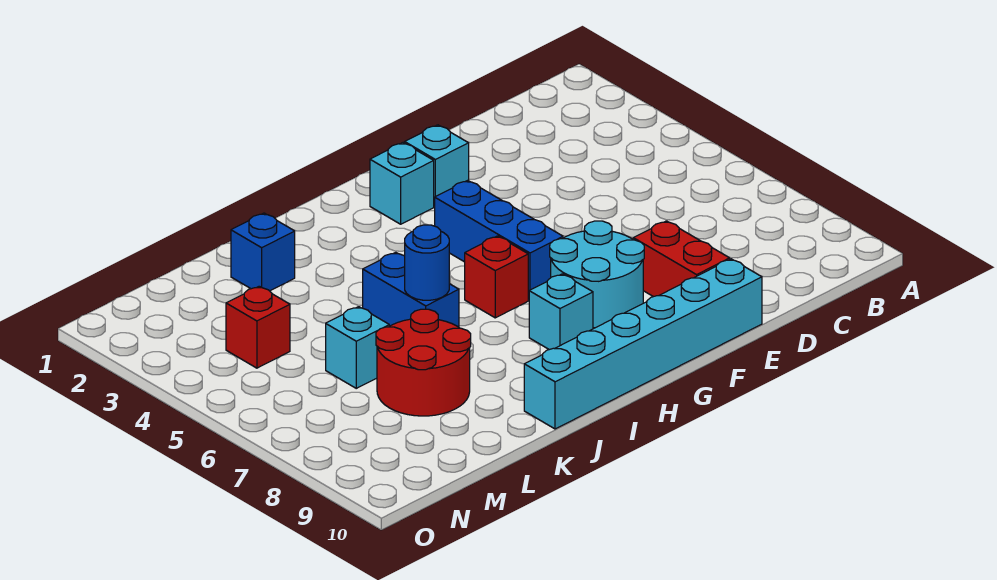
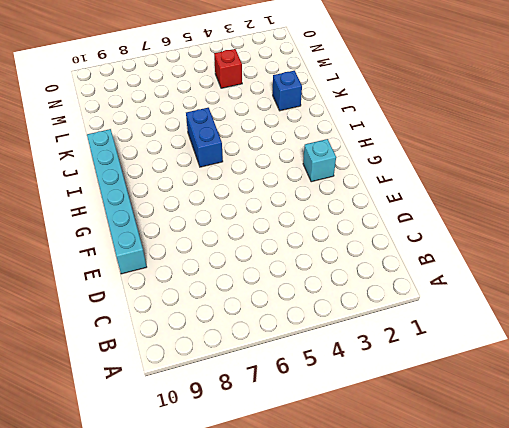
blue brick I6:J6 level 1 -> blue brick J5:J6 level 1
none -> red brick E8:E9 level 1
none -> cyan brick F2 level 1
none -> cyan round brick F7:G8 level 1

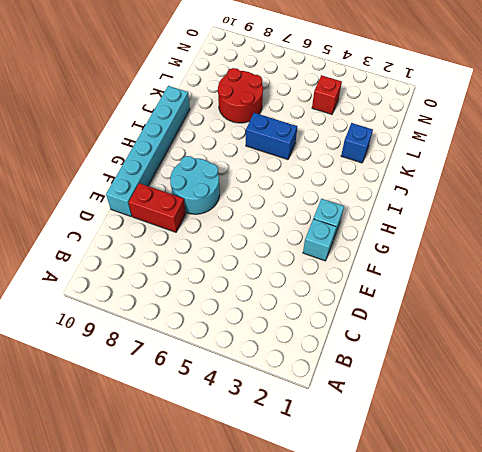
none -> blue brick G4:G6 level 1
none -> red brick H6 level 1
none -> cyan brick H8 level 1

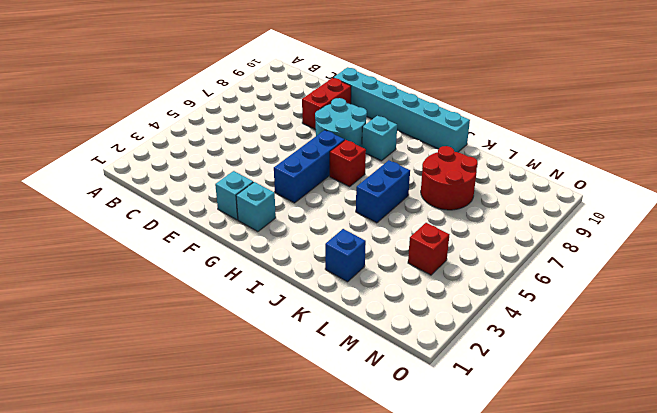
none -> cyan brick L6 level 1
none -> blue round brick J6 level 2

